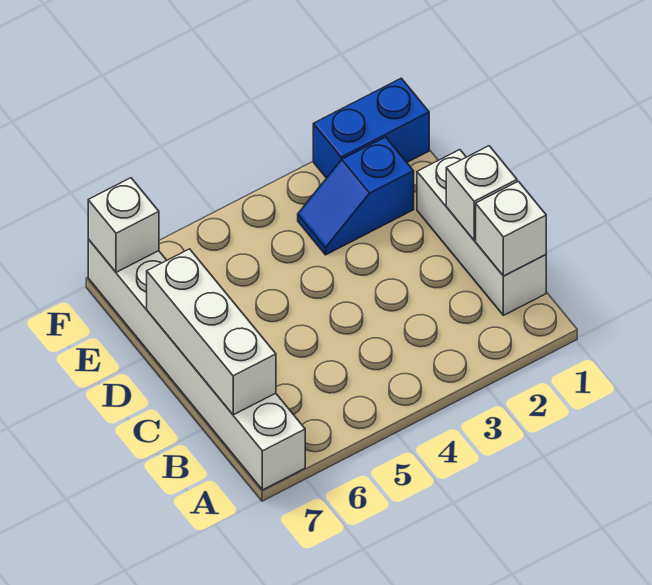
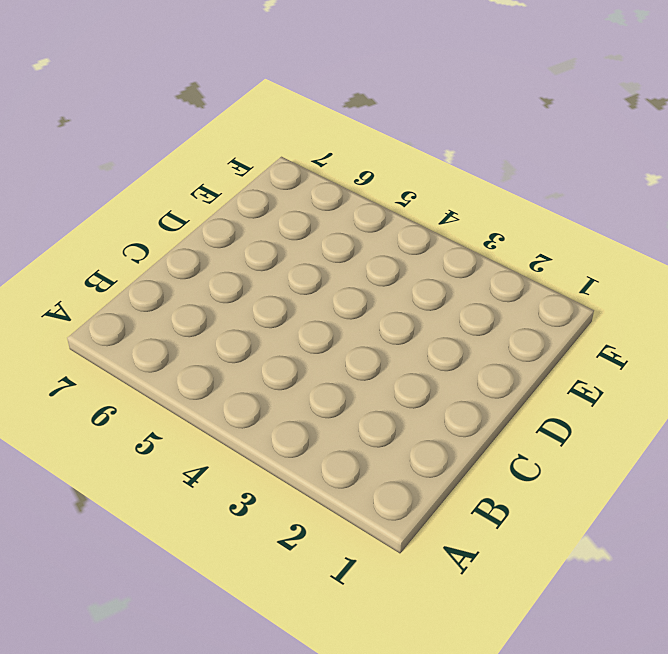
none -> white brick A7:F7 level 1
none -> white brick B1:D1 level 1

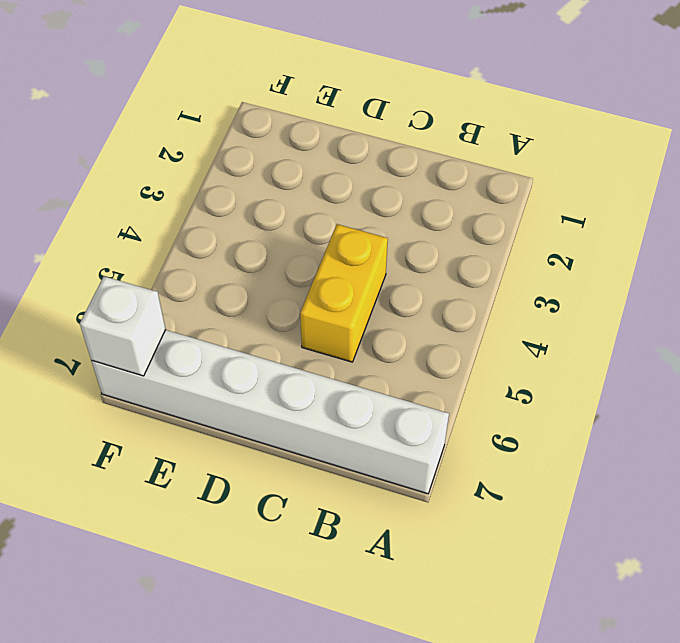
yellow brick C4:C5 level 1 -> none
none -> white brick B1:D1 level 1
none -> blue slope E2:E3 level 1 top 2

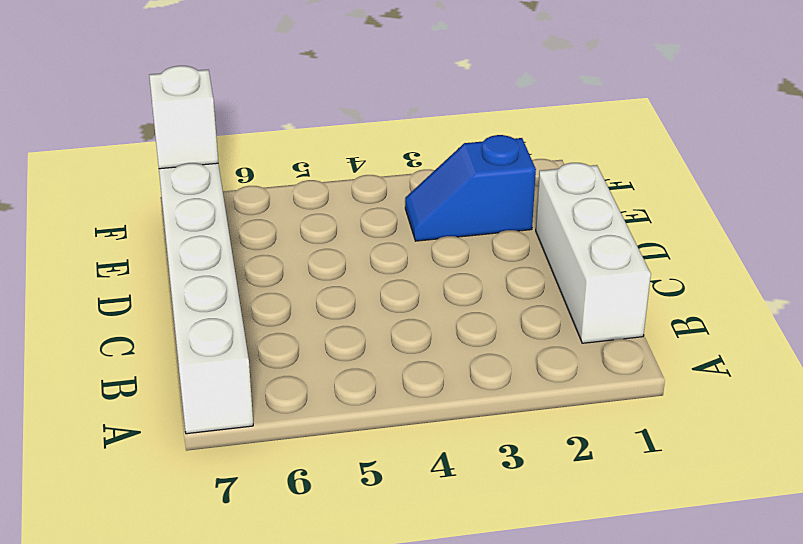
none -> blue brick F1:F2 level 1
none -> white brick B1 level 2

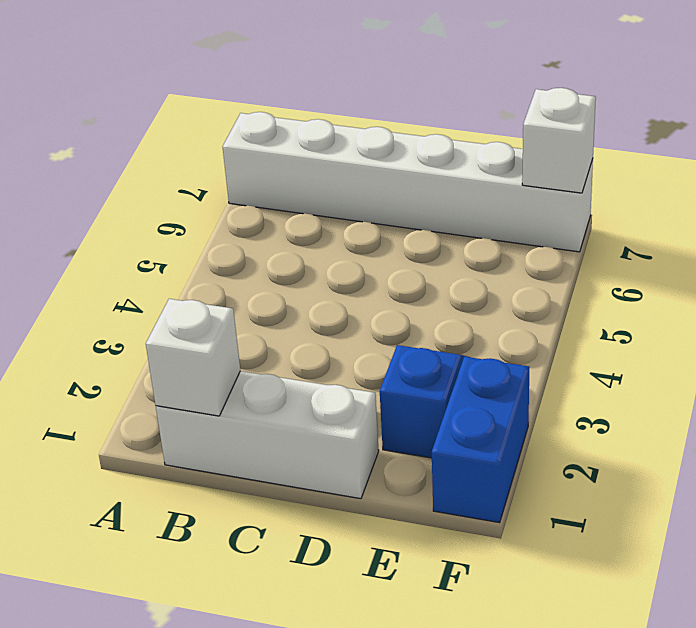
none -> white brick B7:D7 level 2
none -> white brick C1 level 2

